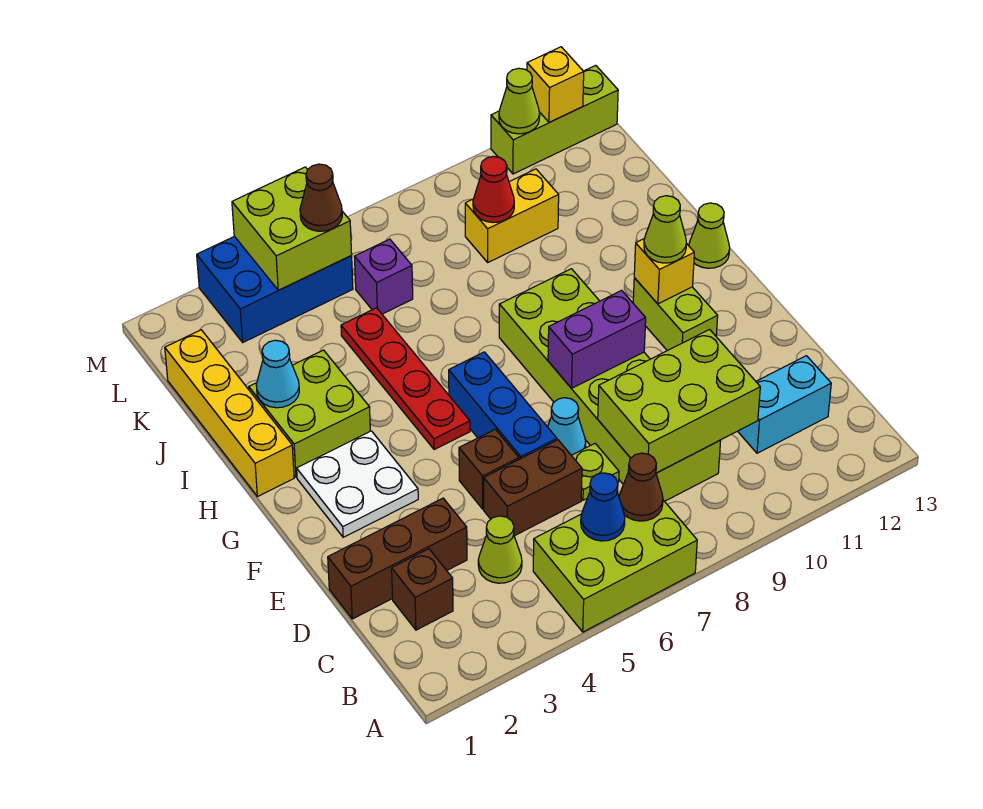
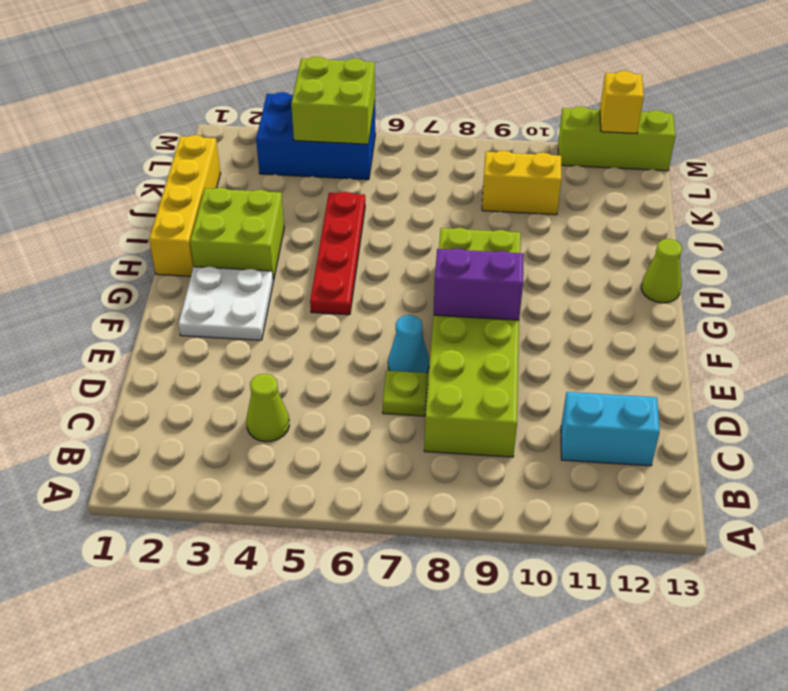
none -> lime brick A5:B7 level 1
none -> brown brick C2 level 1
none -> brown brick D1:D3 level 1
none -> brown brick D5:D6 level 1

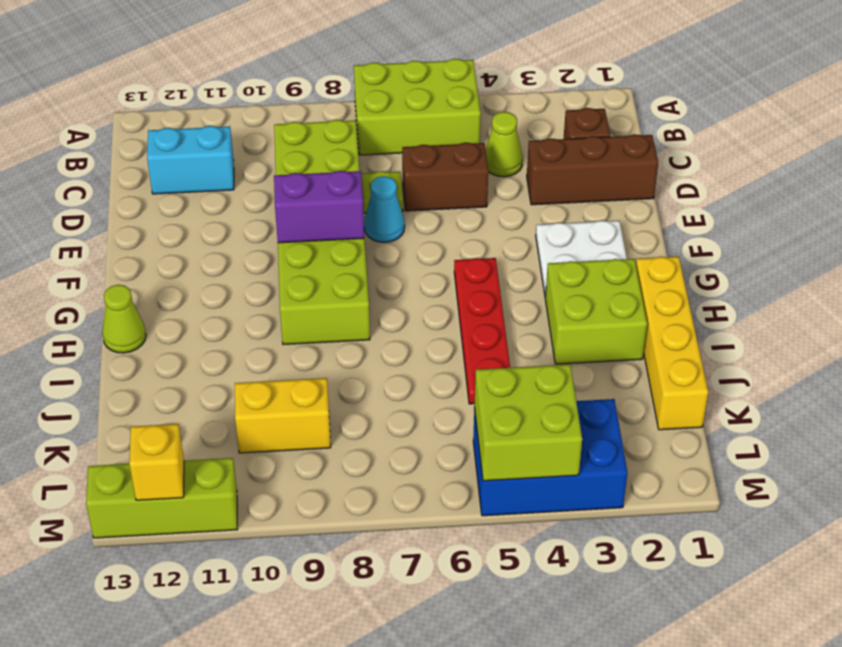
none -> brown brick E5 level 1
none -> blue brick E6:G6 level 1
none -> lime brick F11:G11 level 1
none -> purple brick K6 level 1

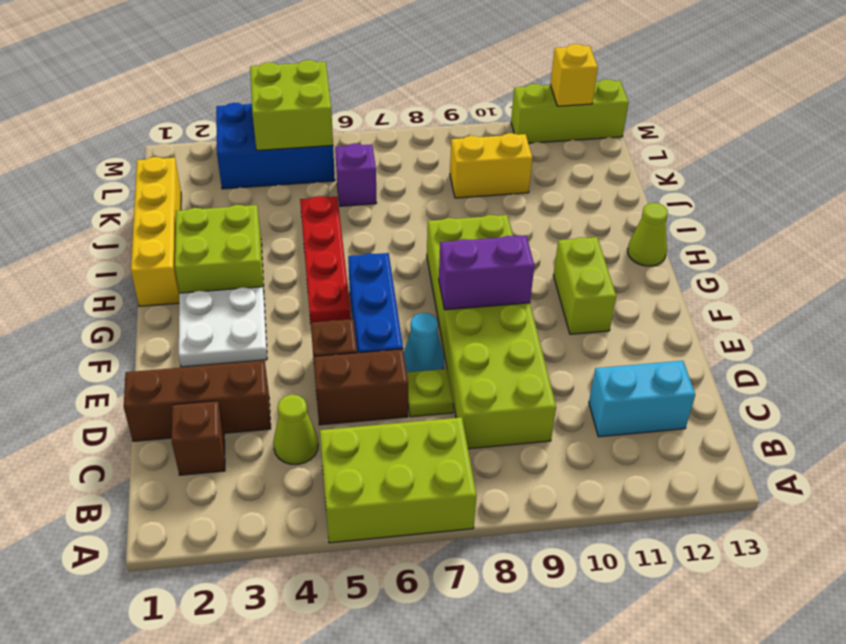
none -> blue cone B6 level 2
none -> brown cone B7 level 2
none -> lime brick C8:D10 level 2
none -> yellow brick G11 level 2

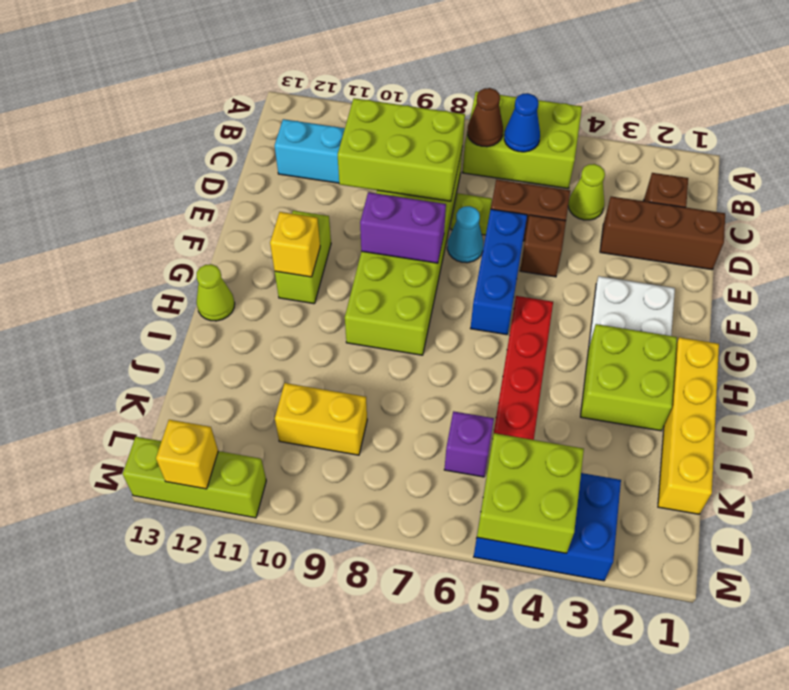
none -> cyan cone I2 level 2
none -> red cone K9 level 2
none -> lime cone M11 level 2
none -> lime cone G11 level 3

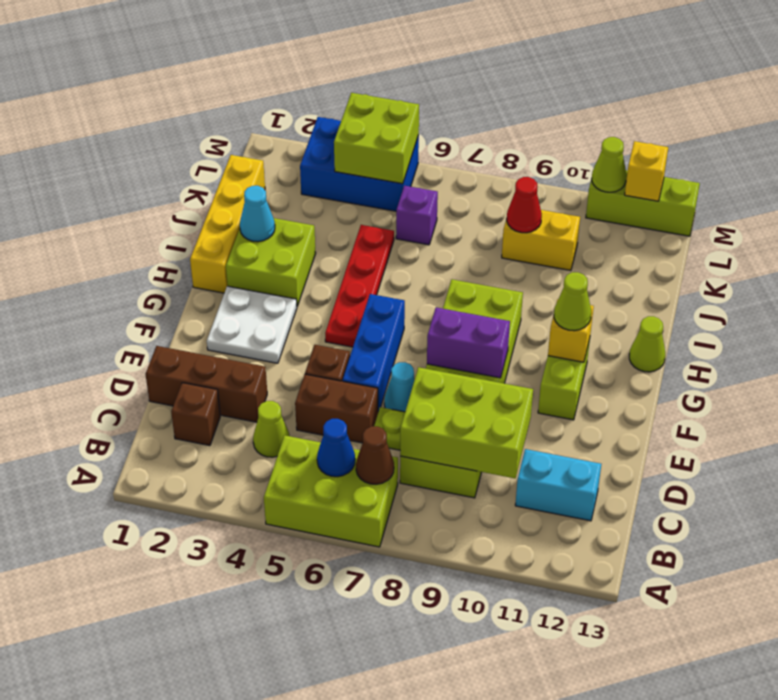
none -> brown cone L5 level 3

